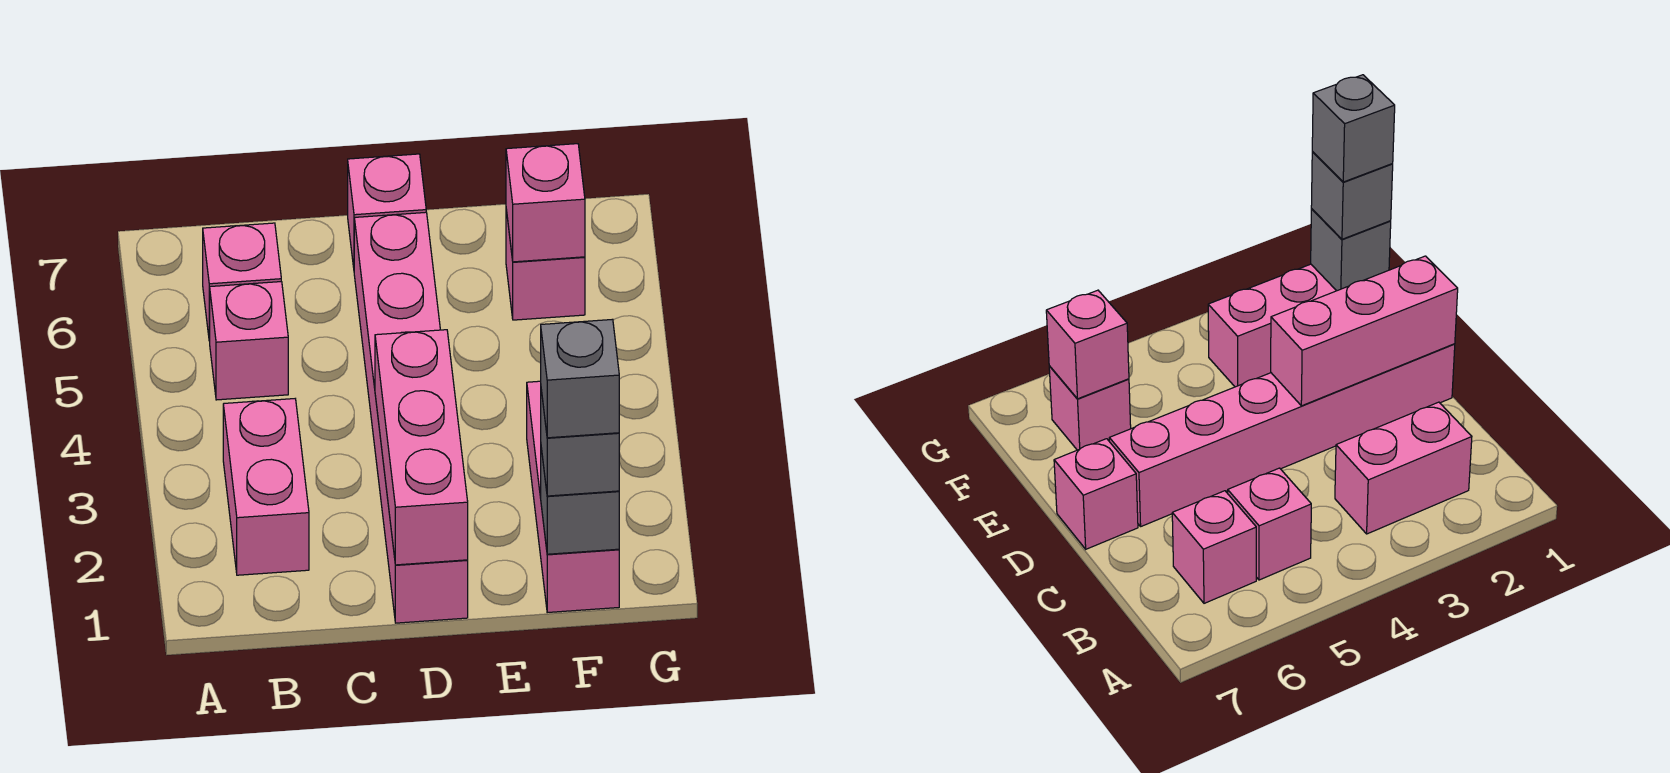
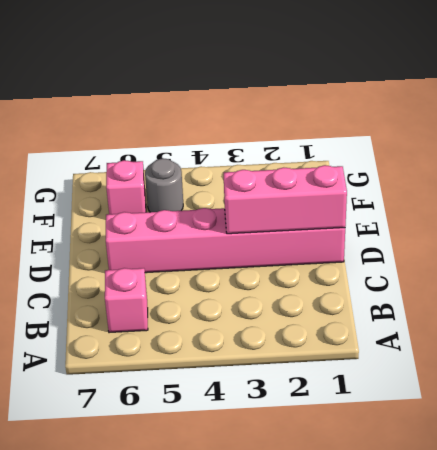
grey round brick F5 level 1 -> none
none -> pink brick B2:B3 level 1
none -> pink brick B5 level 1
none -> pink brick D7 level 1

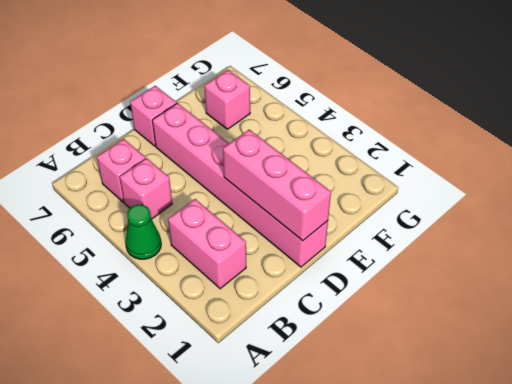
green cone A4 level 1 -> none
none -> pink brick F1:F3 level 1
none -> grey brick F1 level 2
none -> pink brick F6 level 2

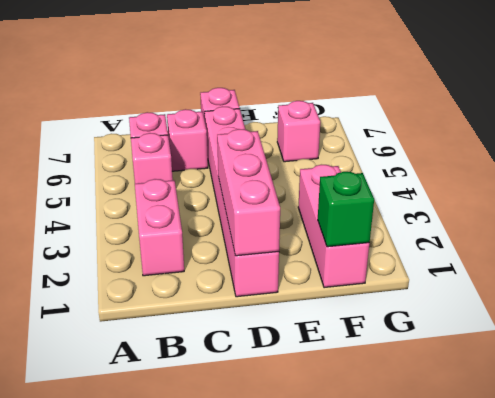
pink brick C6 level 1 -> pink brick F6 level 2
green brick F1 level 2 -> grey brick F1 level 2
none -> grey brick F1 level 3
none -> grey brick F1 level 4

